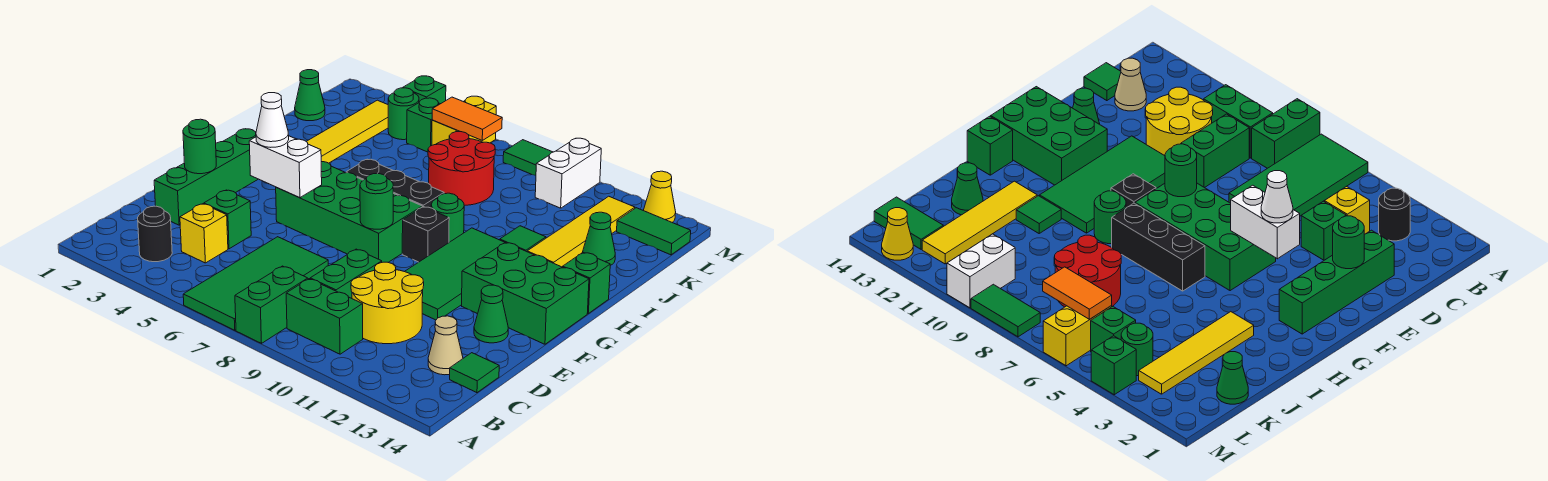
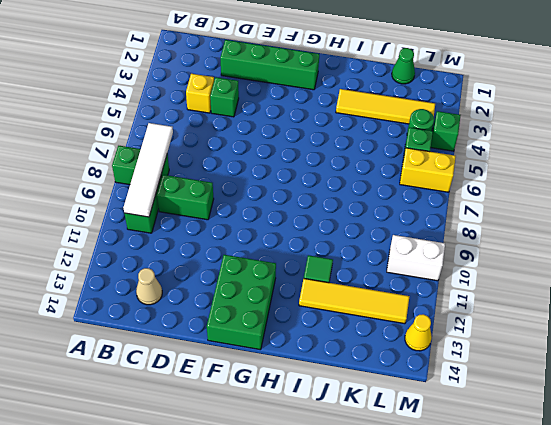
white tile B7:B10 level 2 -> none
none -> green tile A6:D7 level 1
none -> black round brick B3 level 1
none -> yellow round brick C10:D11 level 1
none -> green tile C14 level 1

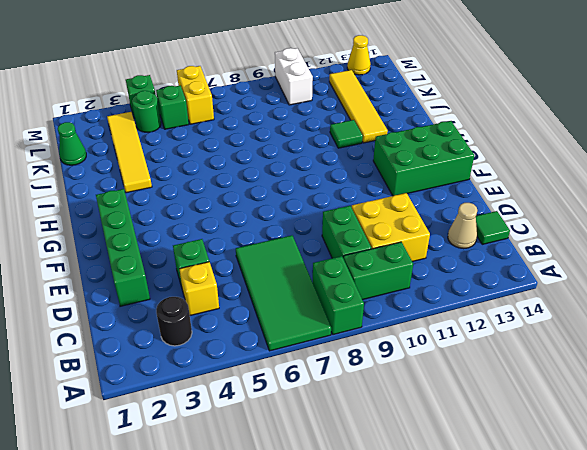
yellow brick C10:D11 level 1 -> yellow round brick C10:D11 level 1
none -> green tile E10:H11 level 1
none -> green cone E13 level 1
none -> green brick F5:G8 level 1
none -> black brick G9 level 1

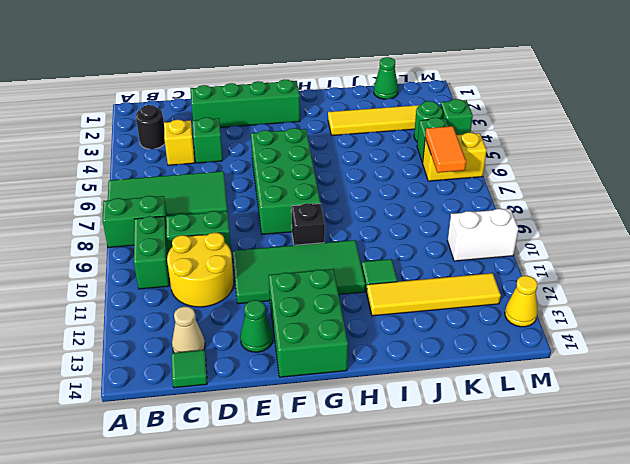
none -> black brick H6:H8 level 1
none -> green round brick H9 level 1
none -> green brick H14 level 1
none -> red round brick J7:K8 level 1

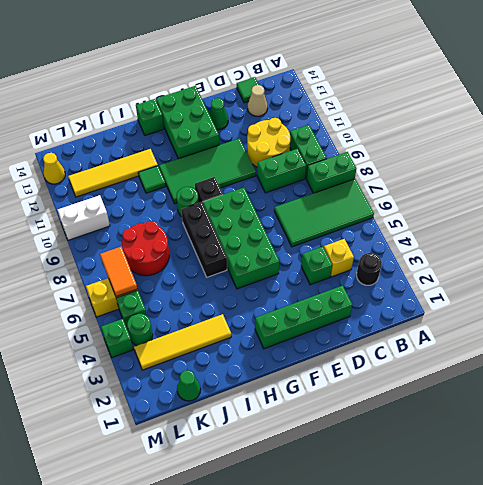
none -> green cone J13 level 1
none -> green tile L13:L14 level 1
none -> green tile M8:M9 level 1
none -> green round brick E2 level 2

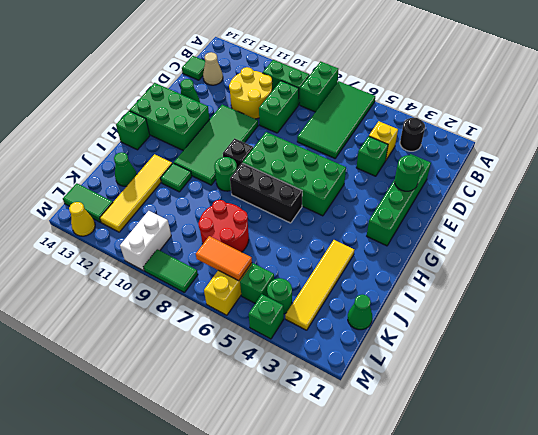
none -> white brick F4:F5 level 2
none -> green round brick F8 level 2
none -> white cone F4 level 3

